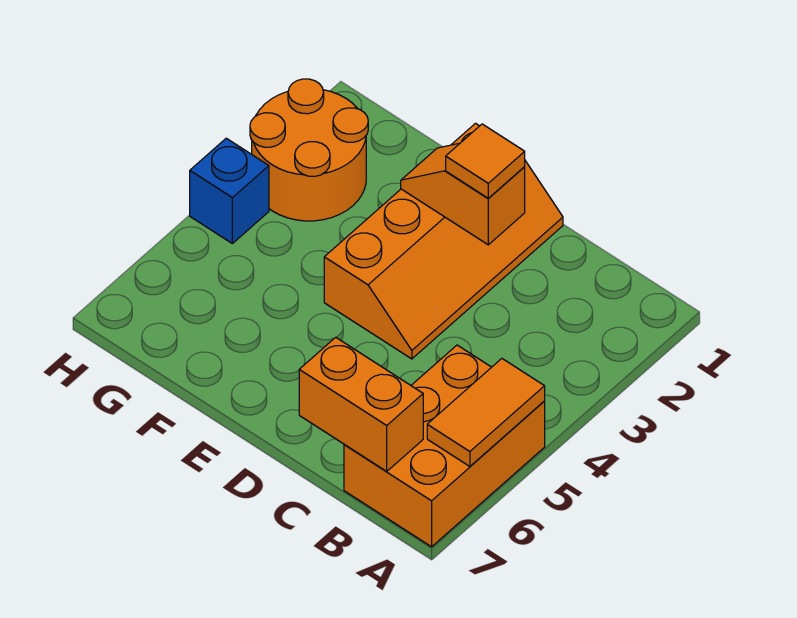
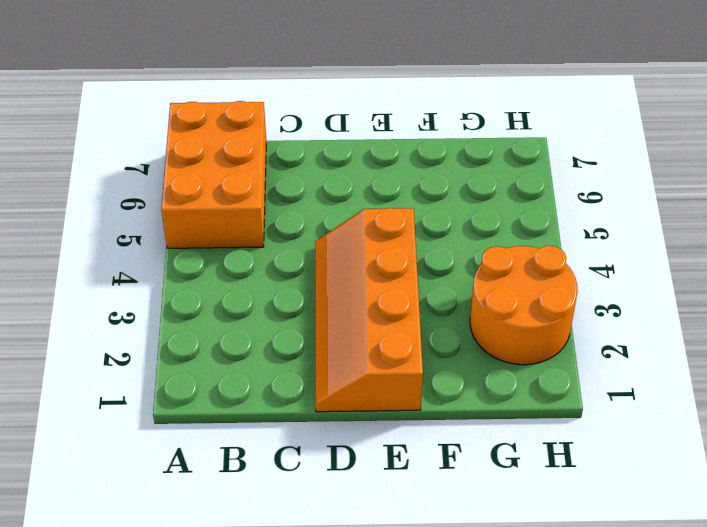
none -> blue brick H4 level 1
none -> orange tile A5:A6 level 2

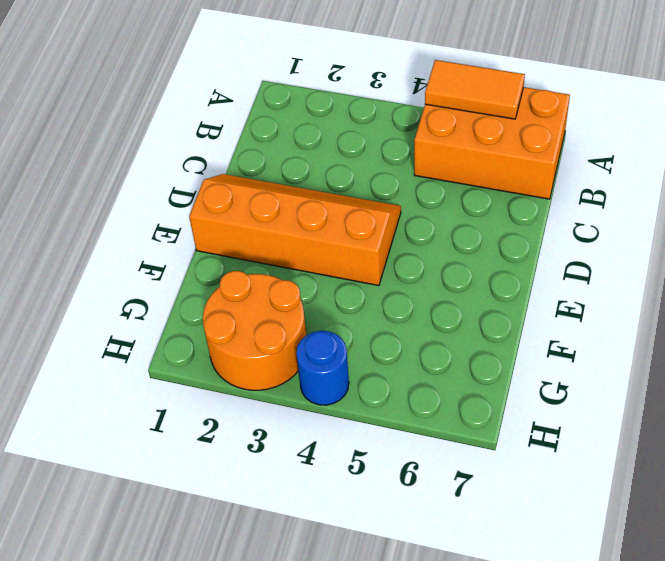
blue round brick H4 level 1 -> blue brick H4 level 1
none -> orange brick B7:C7 level 2
none -> orange slope D2:E2 level 2 top D

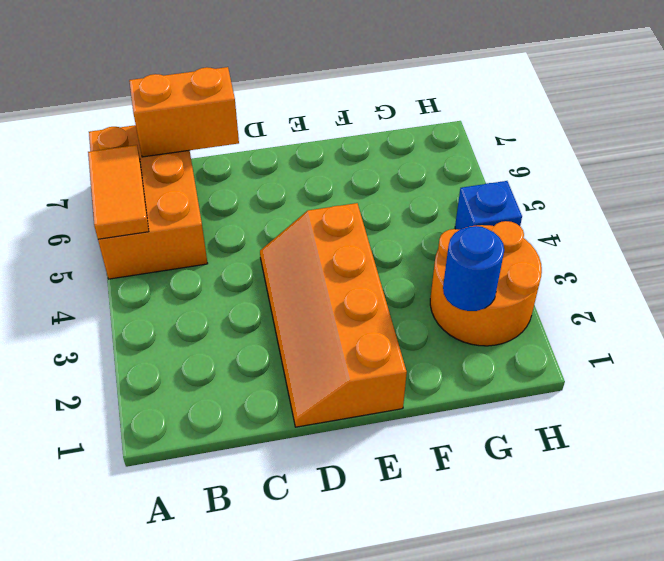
blue round brick G2 level 2 -> none
none -> orange slope D2:E2 level 2 top D
none -> orange tile D2 level 3

